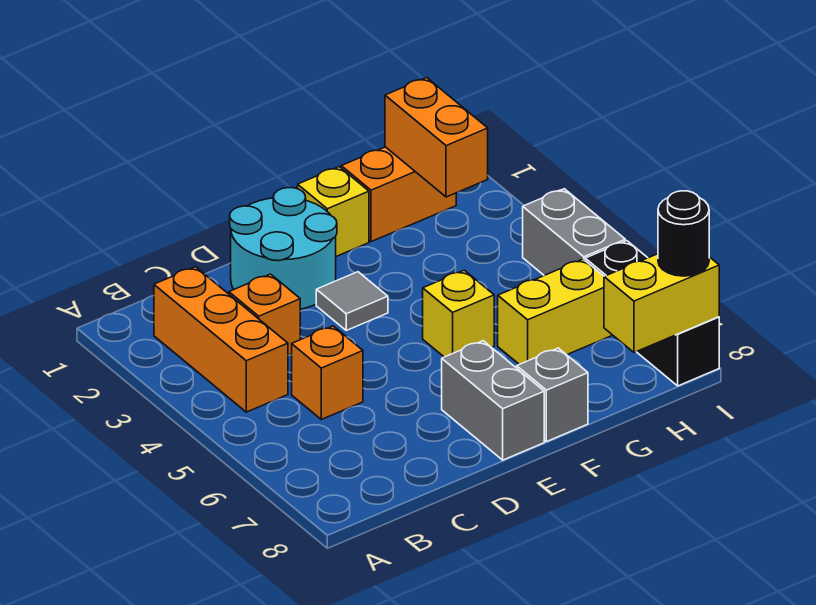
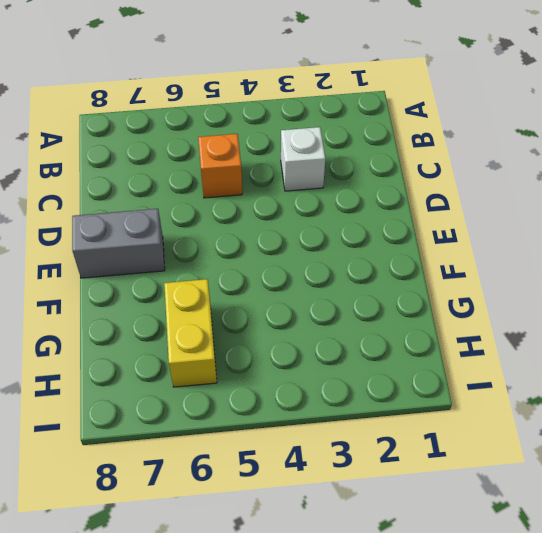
white brick C3 level 1 -> orange brick C3 level 1
none -> orange brick B2:B4 level 1
none -> cyan round brick D1:E2 level 1
none -> grey tile E3 level 1

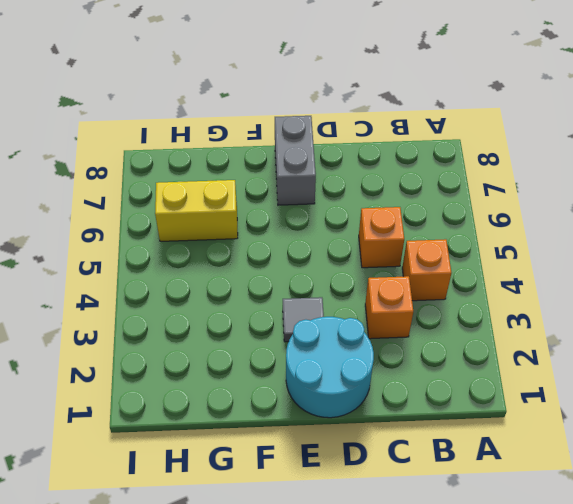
orange brick B4 level 1 -> orange brick B2:B4 level 1
none -> yellow brick F1 level 1
none -> yellow brick F5 level 1
none -> grey brick F8 level 1

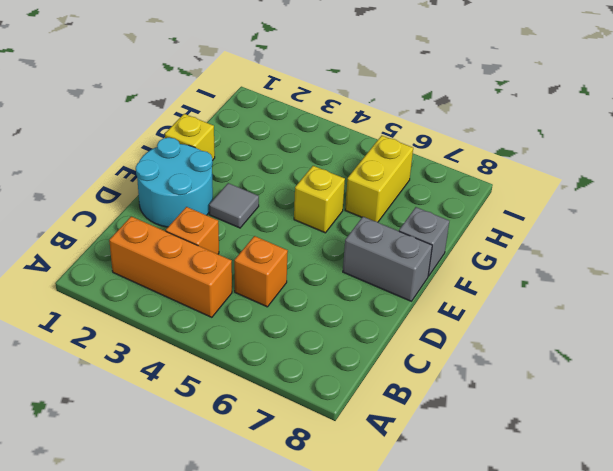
none -> orange brick G1:H1 level 1
none -> grey brick I4:I5 level 1
none -> black brick I6:I8 level 1

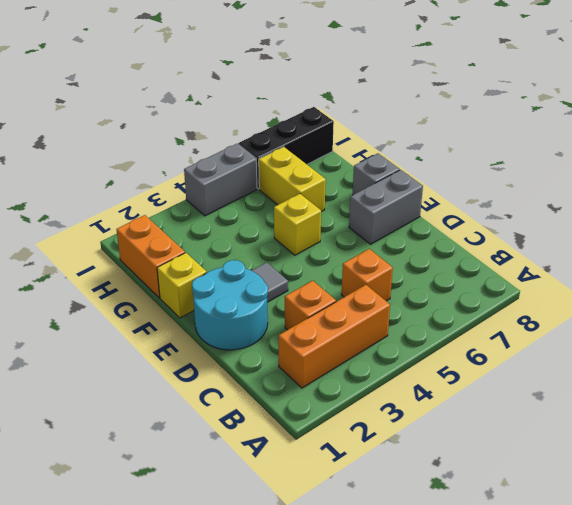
none -> orange brick H1:H2 level 2
none -> yellow brick H8:I8 level 2
none -> black round brick I8 level 3

